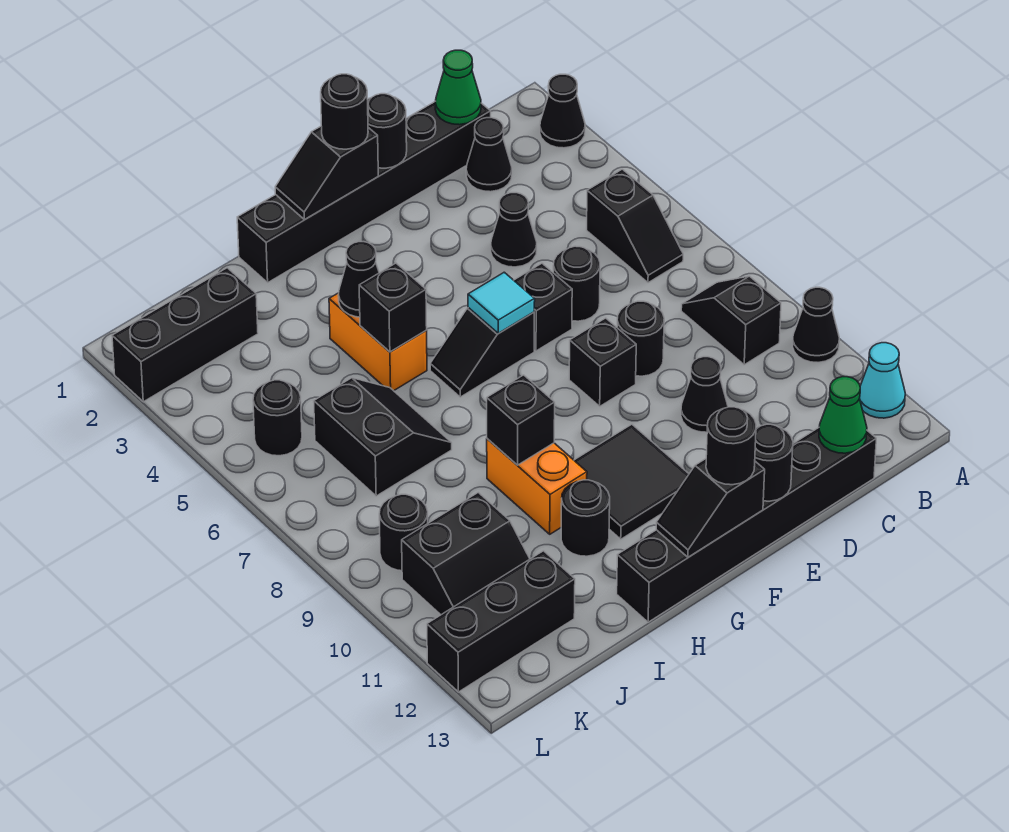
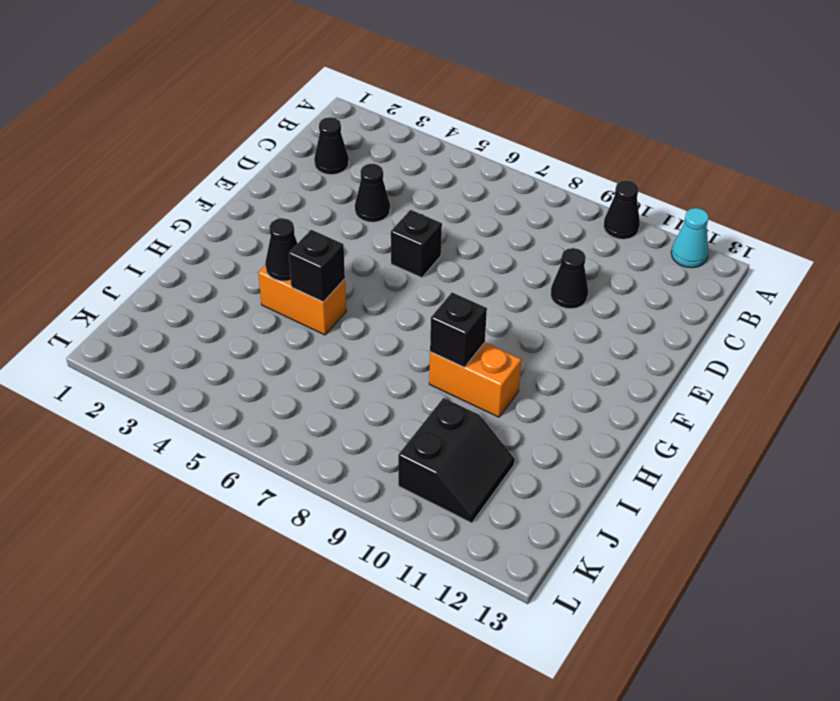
none -> black cone A2 level 1
none -> black slope B5:B6 level 1 top 5
none -> black slope B8:B9 level 1 top 9
none -> black brick C1:H1 level 1

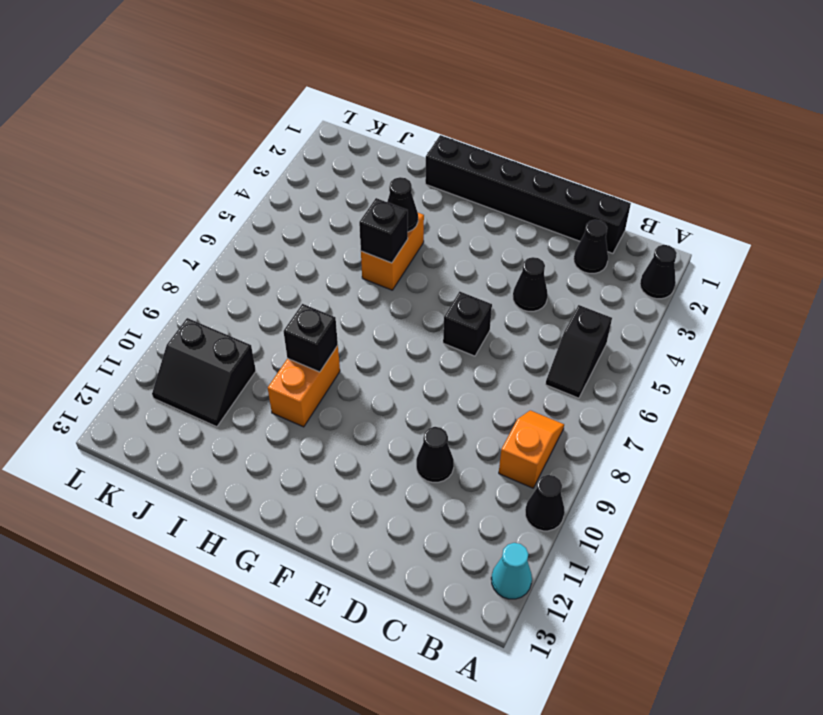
orange slope B8:B9 level 1 top 9 -> black slope B8:B9 level 1 top 9
none -> black brick C13:H13 level 1
none -> black round brick D6 level 1
none -> black round brick D8 level 1
none -> black brick E8 level 1

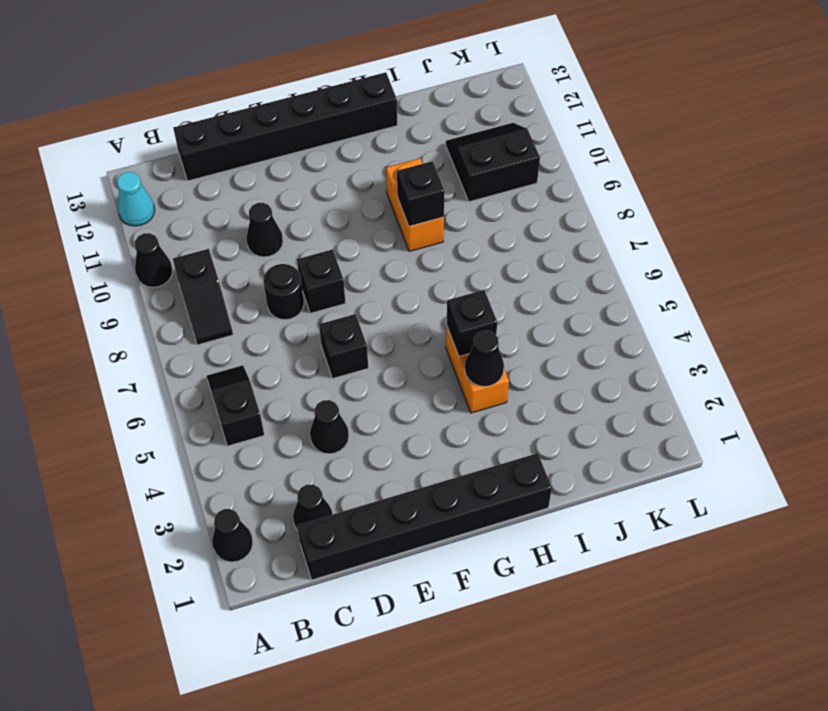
none -> black round brick D6 level 1
none -> black slope F6:G6 level 1 top F
none -> black tile F10:G11 level 1
none -> black round brick H11 level 1

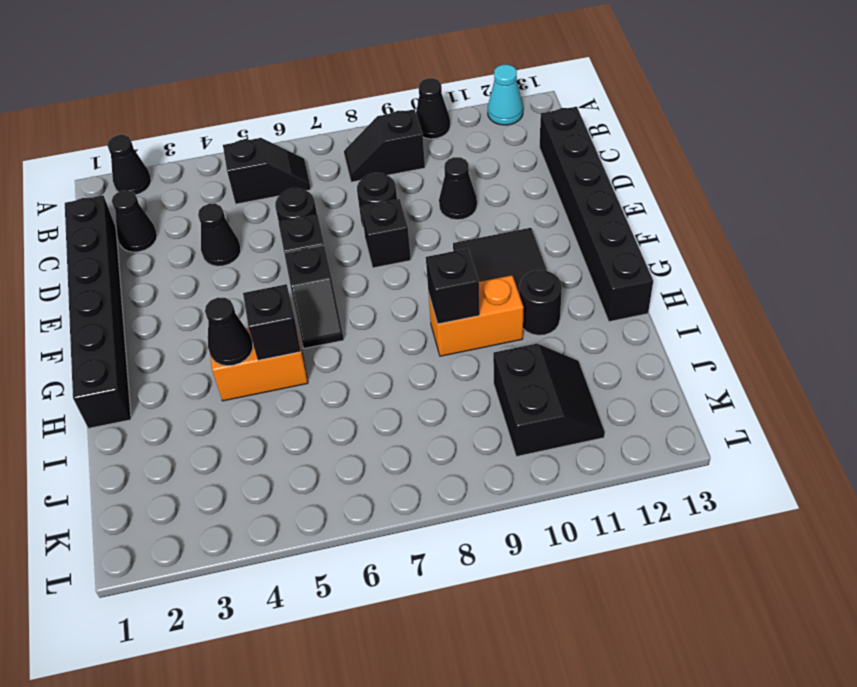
none -> black slope I6:J7 level 1 top J
none -> black brick J2:L2 level 1
none -> black brick J12:L12 level 1
none -> black round brick K5 level 1

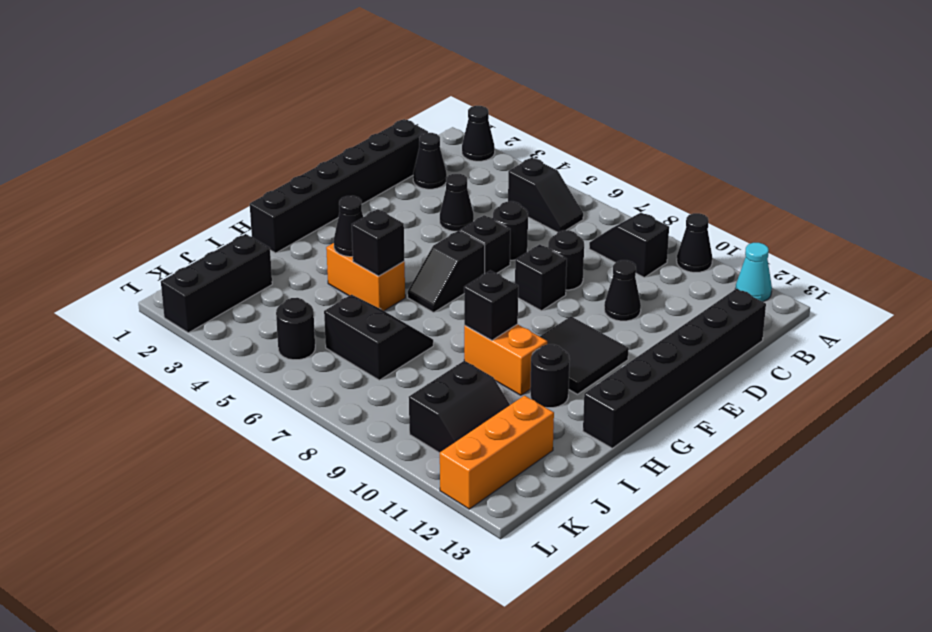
orange brick J12:L12 level 1 -> black brick J12:L12 level 1
none -> black round brick K9 level 1
none -> green cone C1 level 2
none -> green cone C13 level 2
none -> black round brick E1 level 2

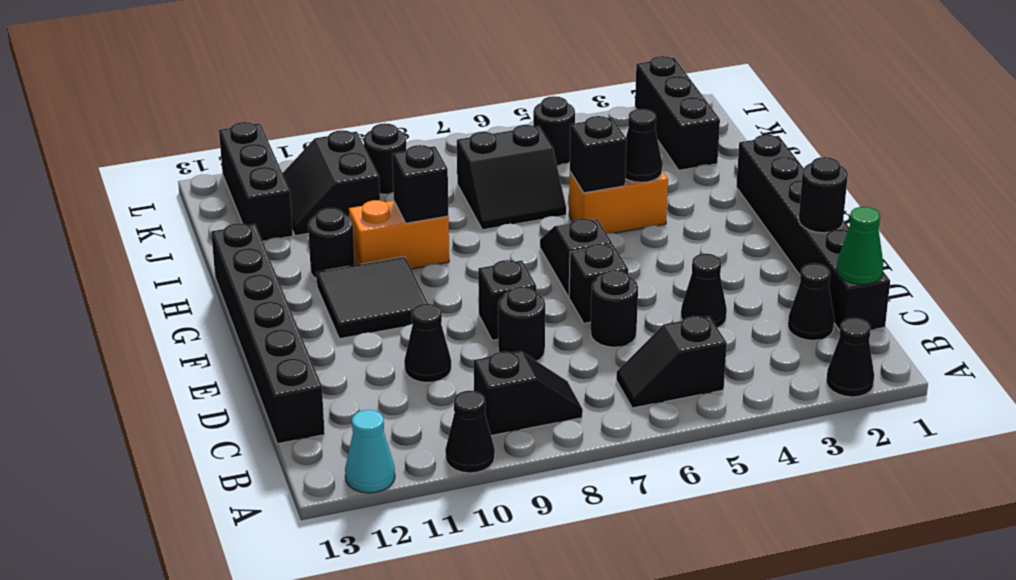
none -> green cone C13 level 2
none -> black round brick E13 level 2
none -> black slope F1:G1 level 2 top F
none -> cyan tile F6 level 2

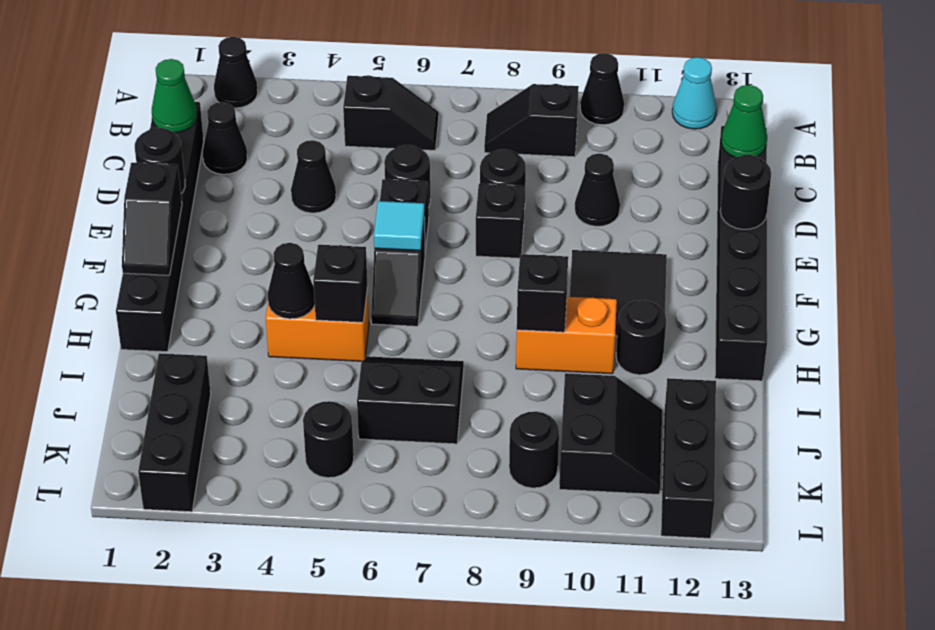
none -> black slope F13:G13 level 2 top F
none -> black round brick F1 level 3
none -> black round brick F13 level 3

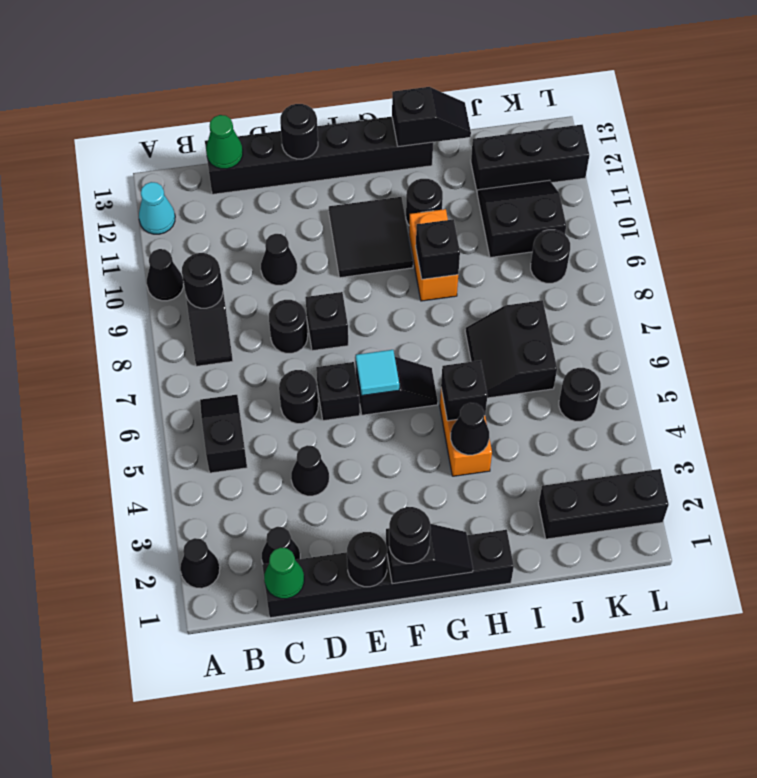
black round brick B9 level 2 -> black round brick F13 level 3
black slope H13:I13 level 2 top H -> black slope F13:G13 level 2 top F

